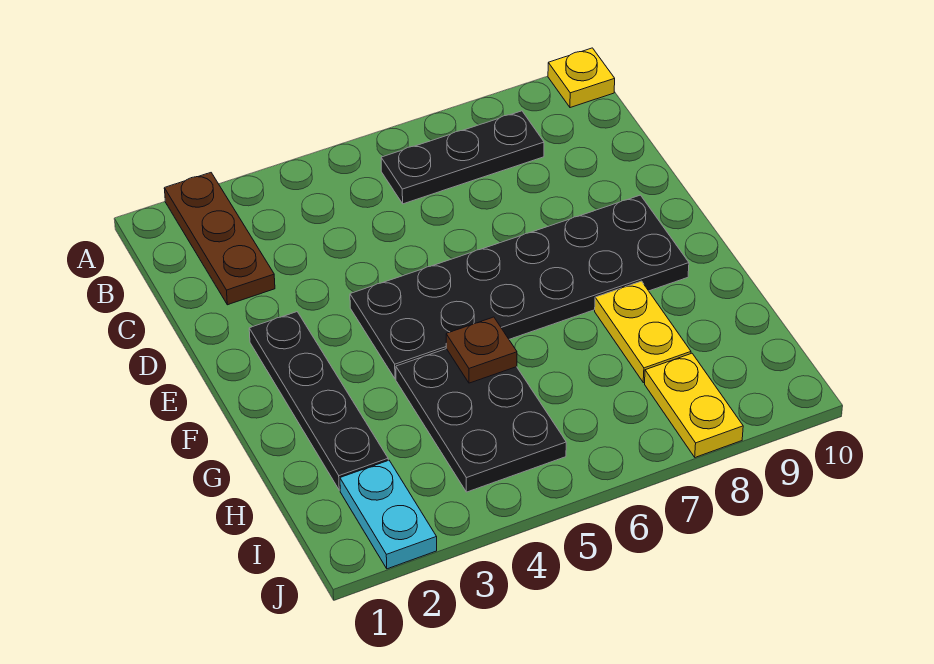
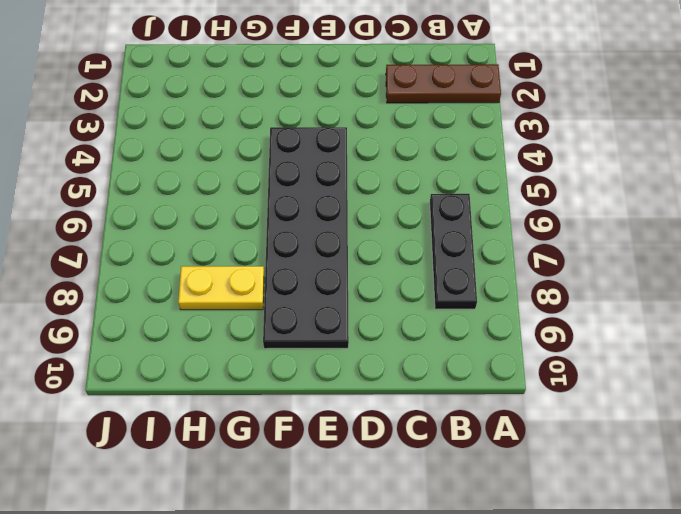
none -> yellow plate A10 level 1
none -> black plate E2:H2 level 1

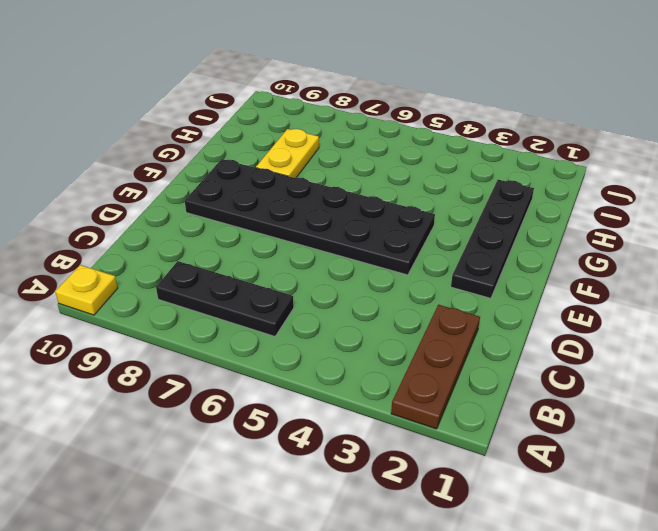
none -> black plate G4:I5 level 1
none -> cyan plate I2:J2 level 1

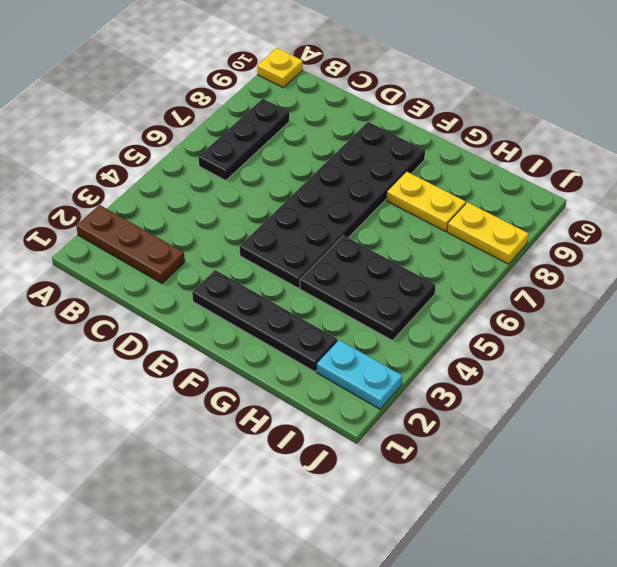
none -> brown plate G5 level 2

